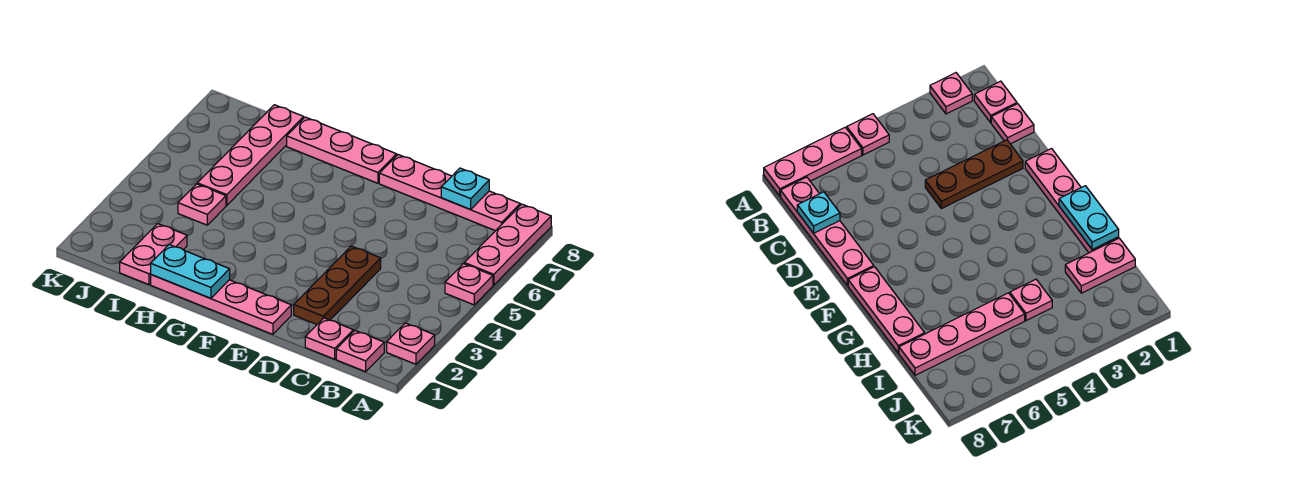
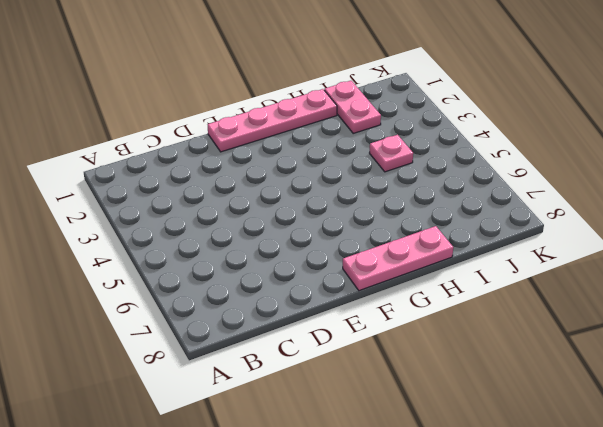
none -> pink plate A2 level 1
none -> pink plate A5 level 1
none -> pink plate A6:A8 level 1

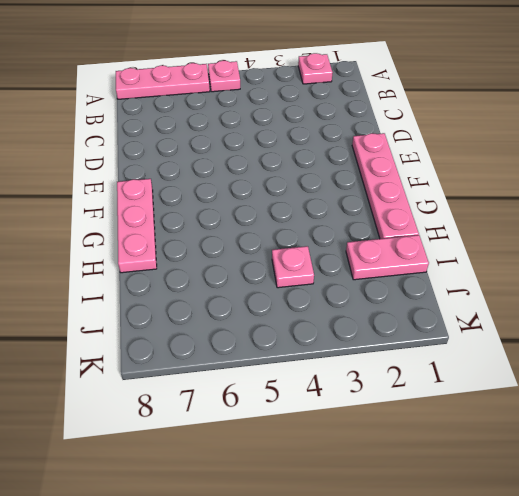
none -> pink plate B1 level 1
none -> pink plate B8:E8 level 1
none -> pink plate C1 level 1

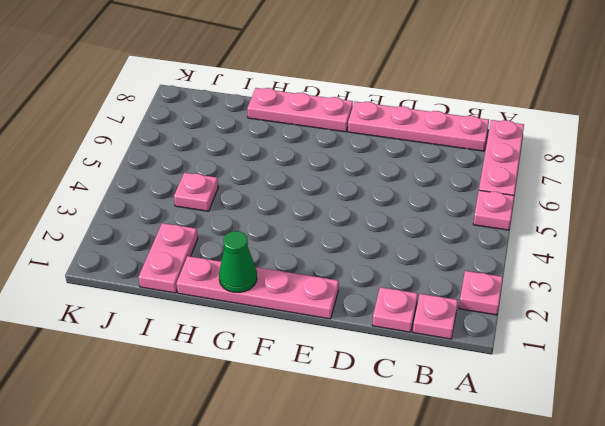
green cone G1 level 2 -> cyan plate G1:H1 level 2
none -> brown plate D2:D4 level 1
none -> pink plate I5:I8 level 1
none -> cyan plate C8 level 2

